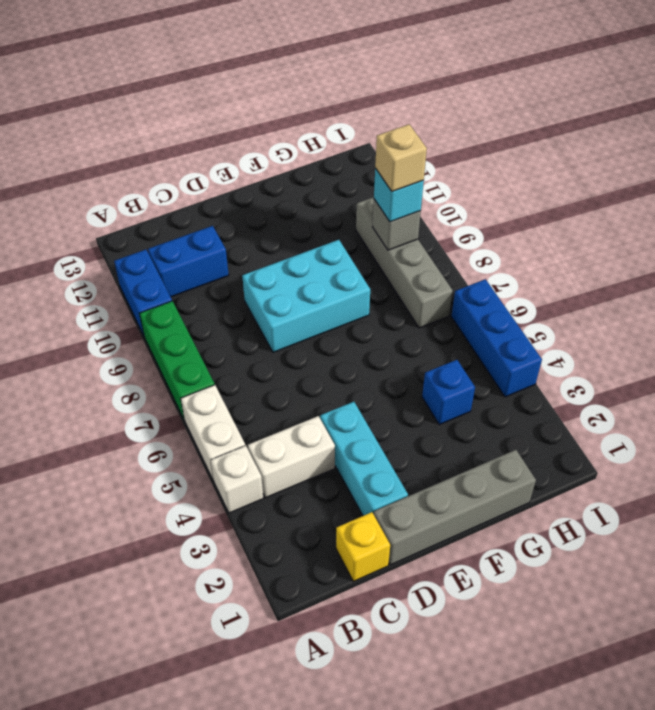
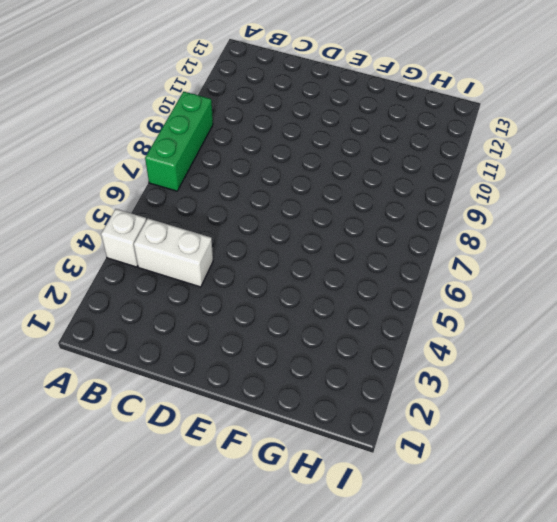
none -> white brick A5:A6 level 1
none -> blue brick A10:A11 level 1
none -> blue brick B11:C11 level 1

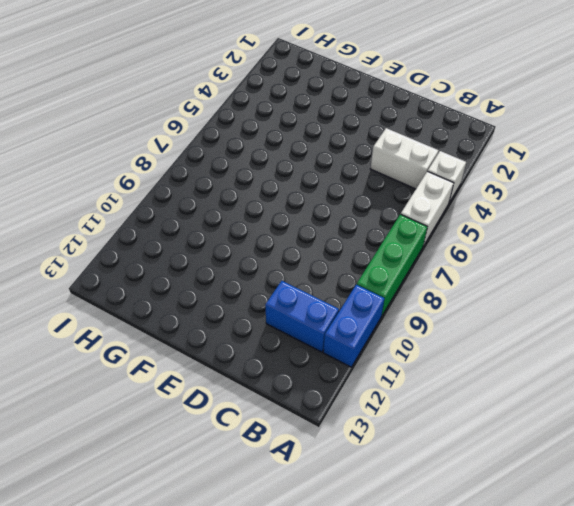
none -> yellow brick C1 level 1
none -> grey brick D1:G1 level 1
none -> cyan brick D2:D4 level 1

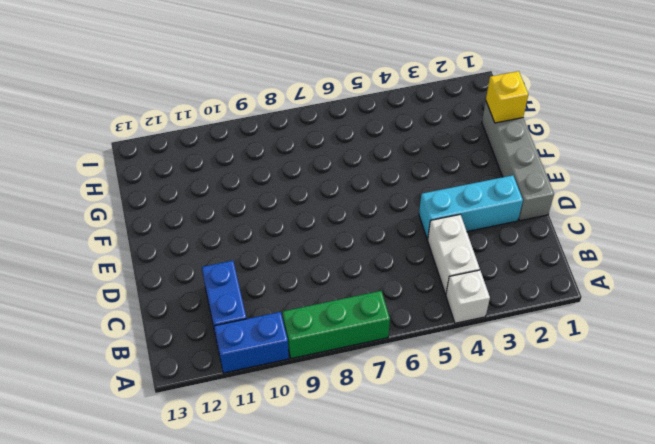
yellow brick G1 level 2 -> yellow brick C1 level 1
none -> white brick A5:A6 level 1
none -> cyan brick D8:F9 level 1
none -> blue brick G4 level 1

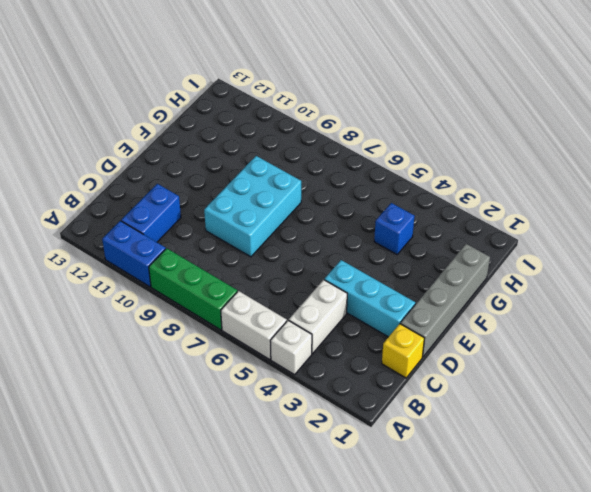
none -> grey brick H7:H10 level 1
none -> blue brick I4:I6 level 1
none -> grey brick H9 level 2

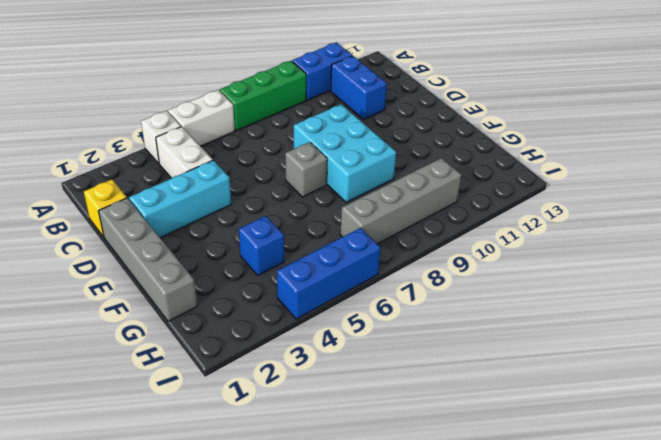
grey brick E7 level 1 -> grey brick H9 level 2
none -> cyan brick H9 level 3
none -> tan brick H9 level 4

